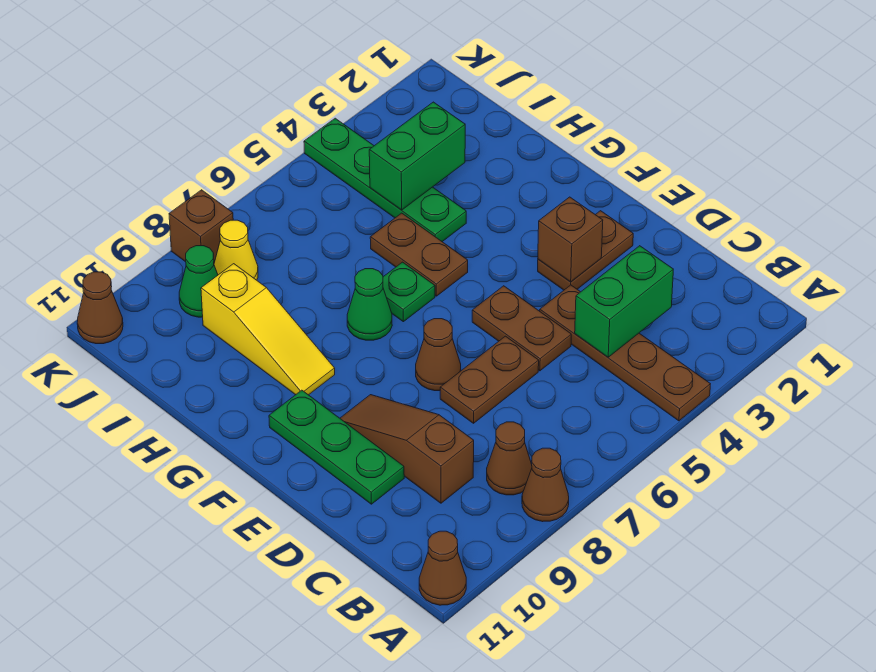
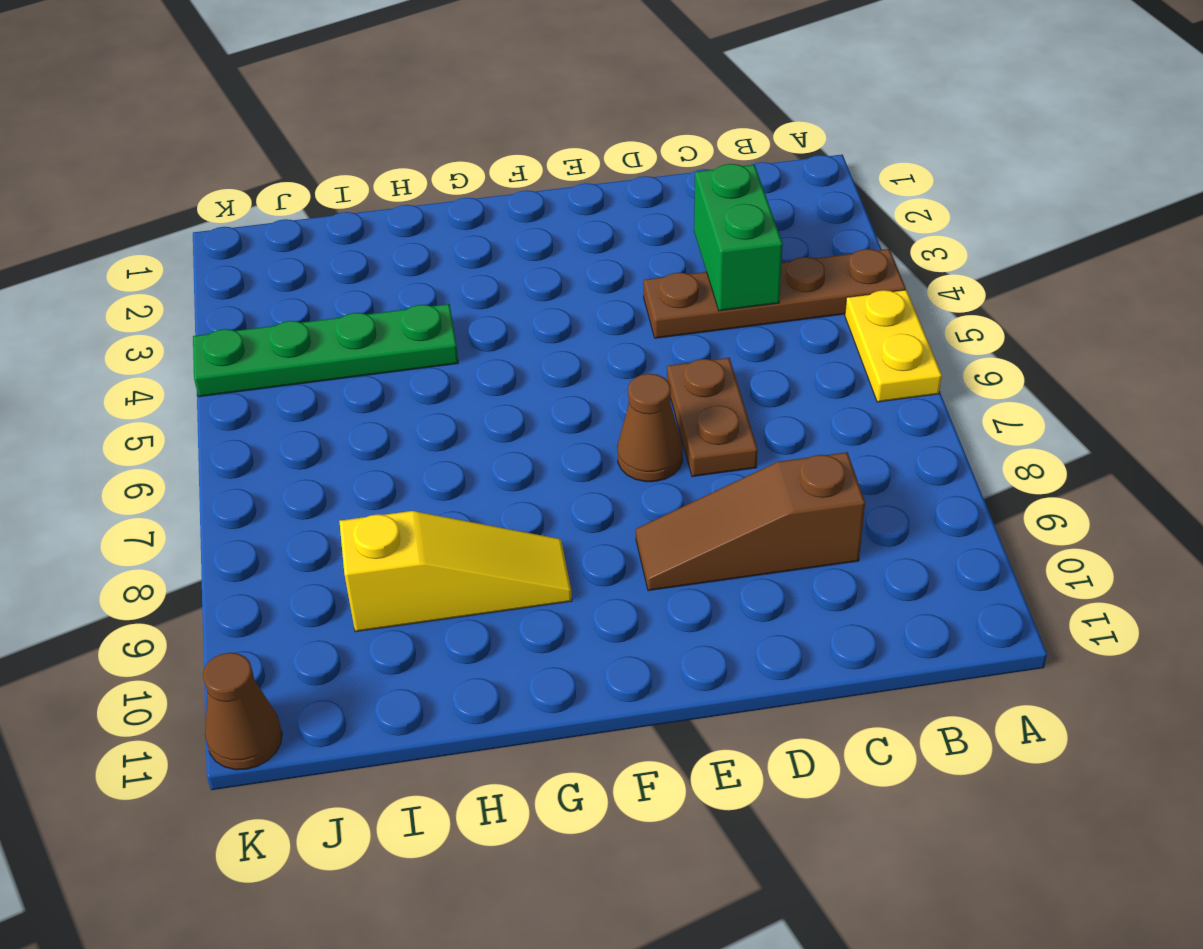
yellow plate A5:A6 level 1 -> none
none -> brown cone A8 level 1
none -> brown cone A11 level 1
none -> brown cone B8 level 1

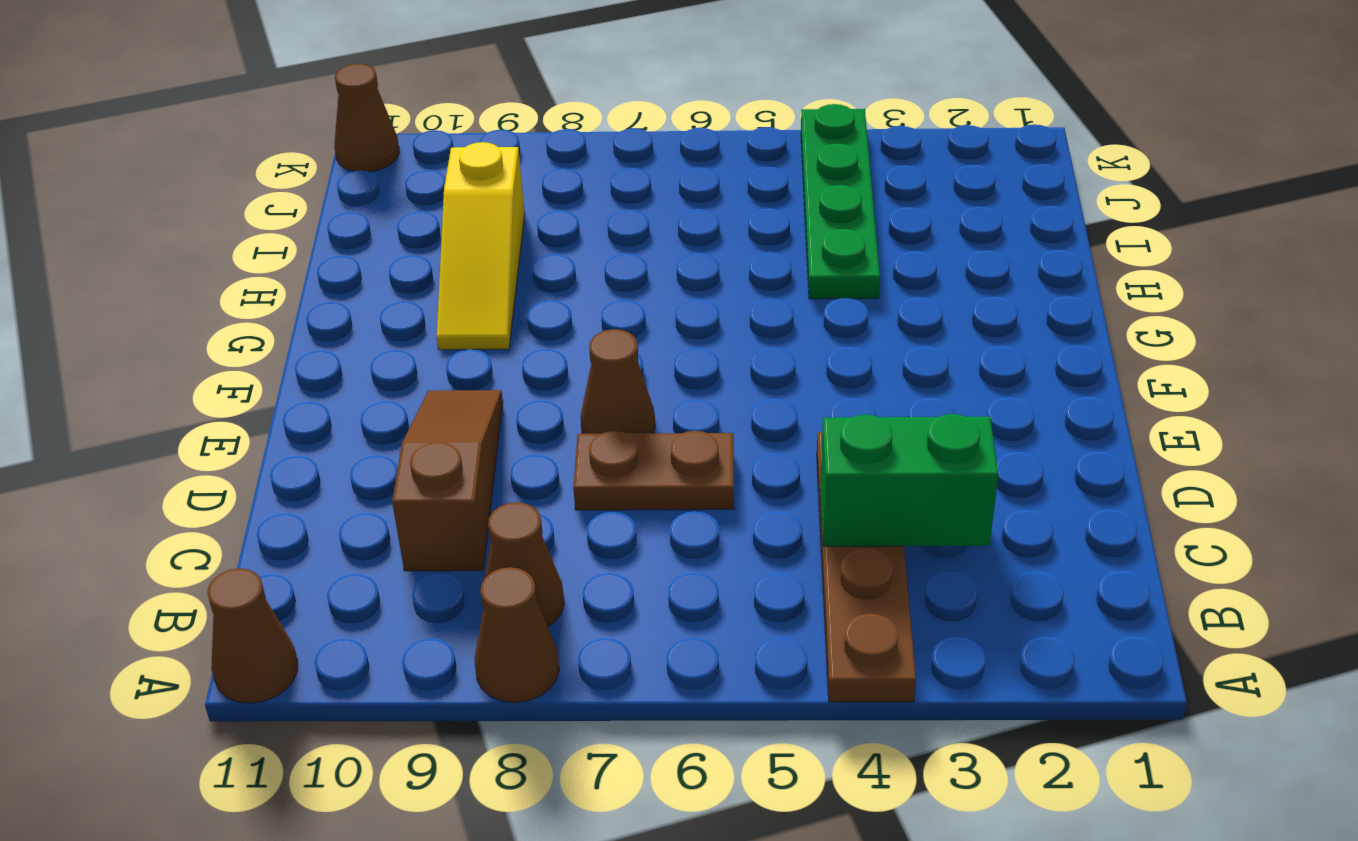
none -> brown plate D5:E5 level 1
none -> green plate D10:F10 level 1
none -> brown plate E2:E3 level 1

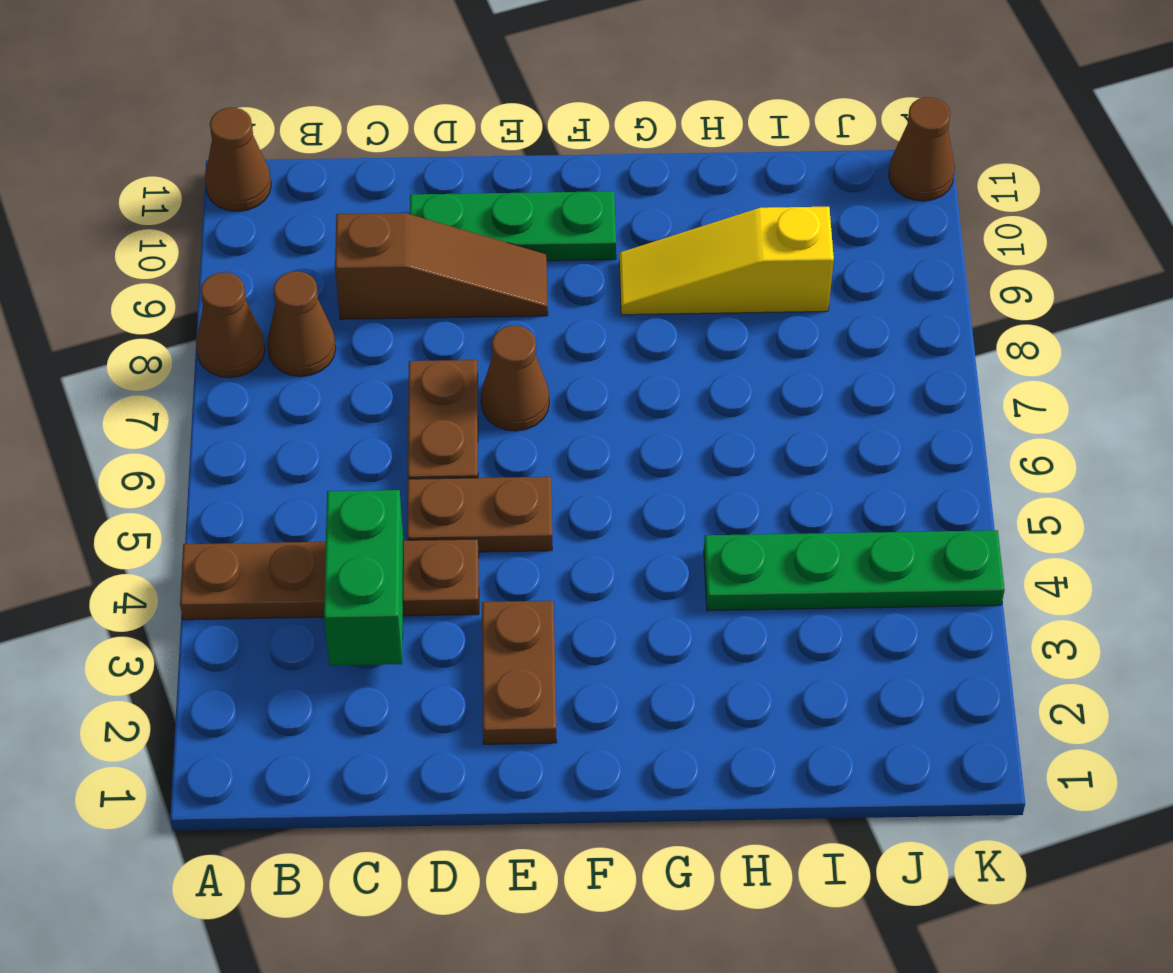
none -> brown plate G5:H5 level 1
none -> green plate G6 level 1
none -> green cone G7 level 1

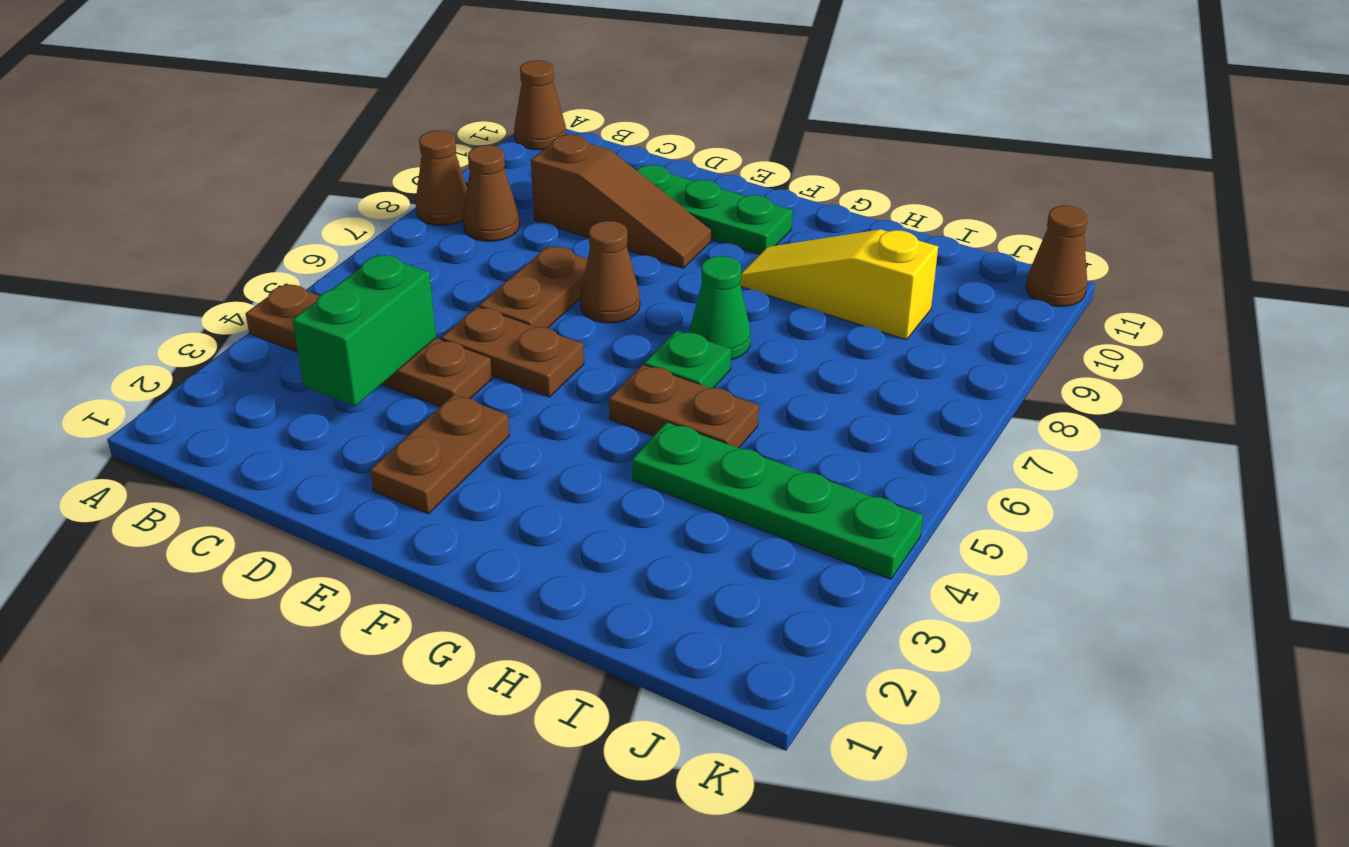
none -> yellow cone J8 level 1
none -> green cone J9 level 1
none -> brown brick K8 level 1

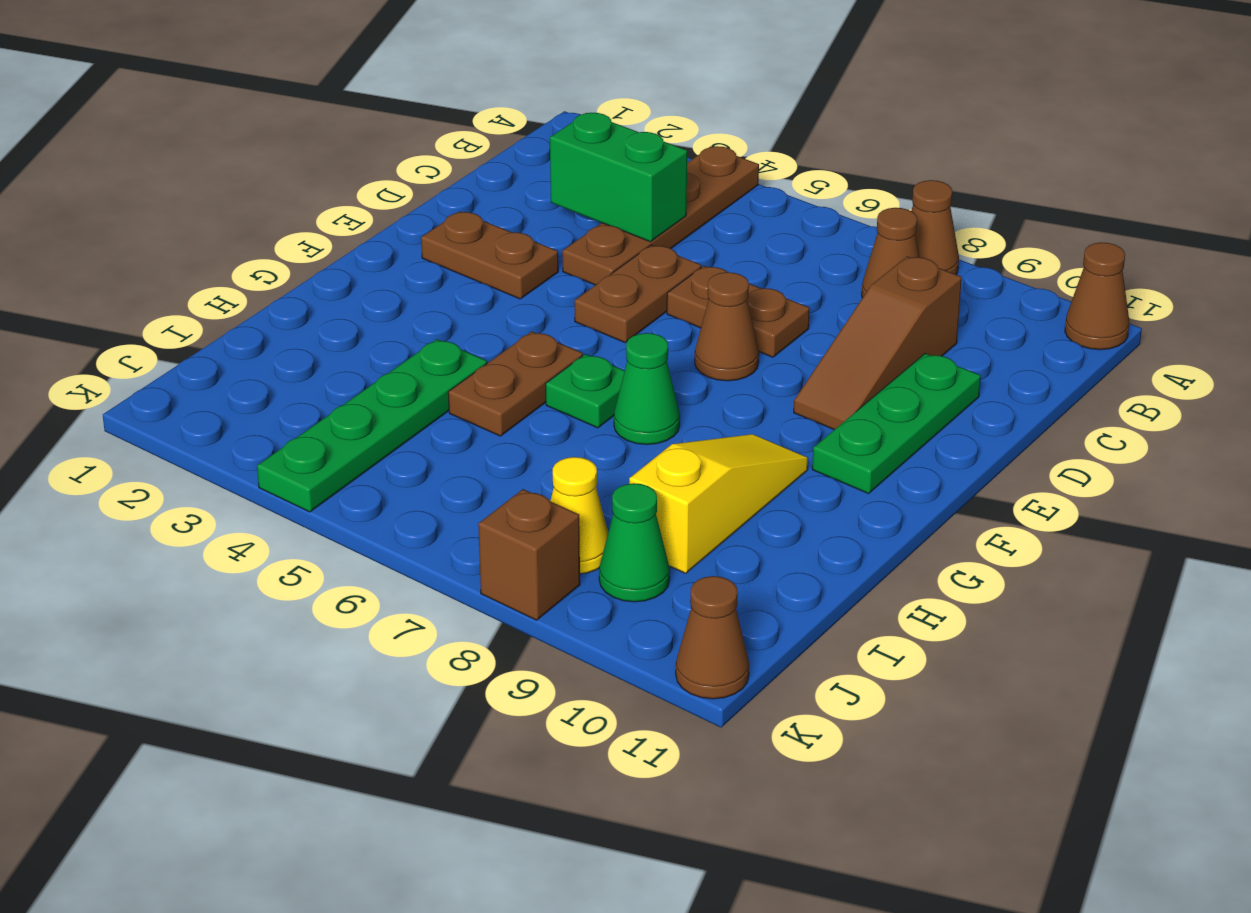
none -> brown brick E3 level 2
none -> green brick I3:I4 level 2

